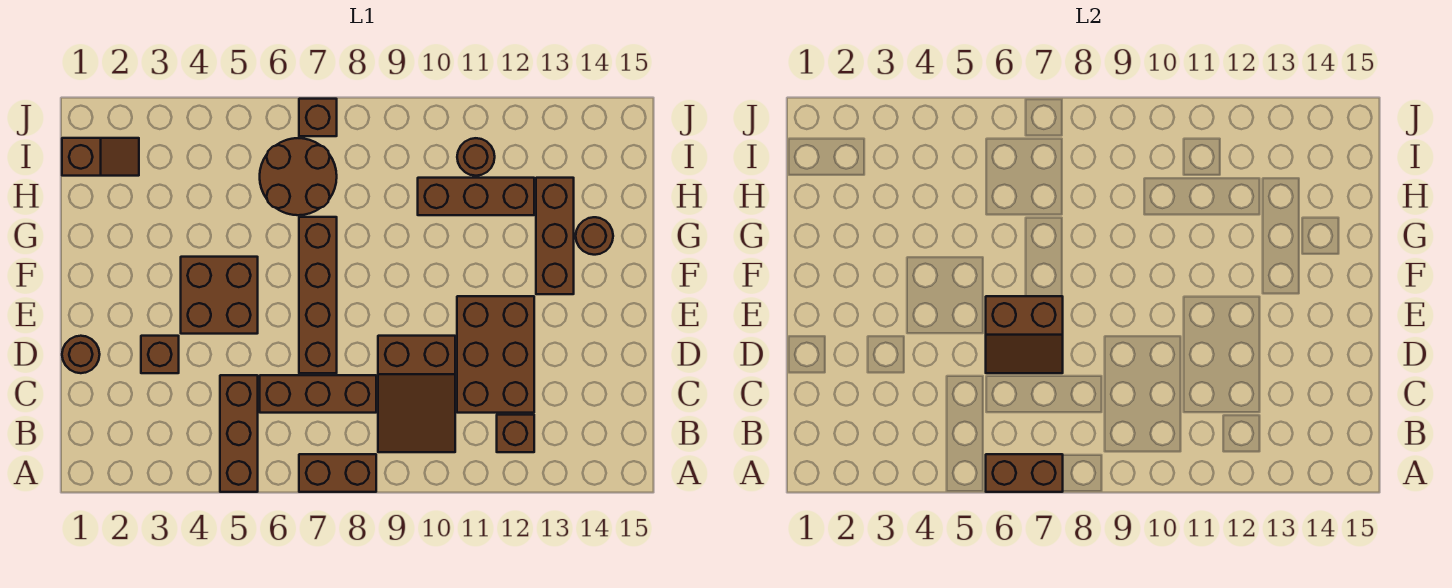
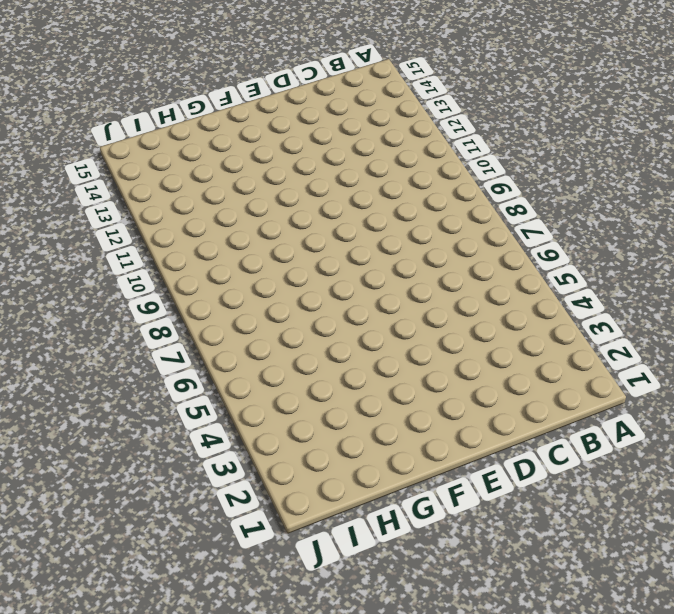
none -> brown brick A5:C5 level 1
none -> brown brick A7:A8 level 1
none -> brown slope B9:D10 level 1 top D

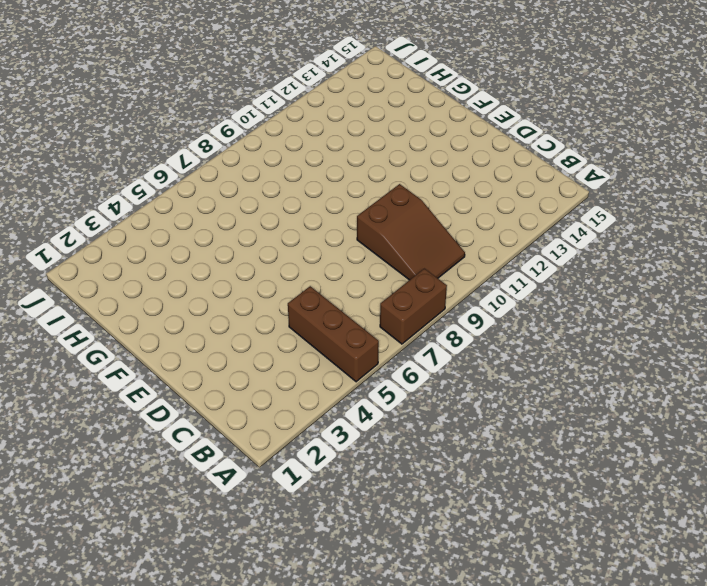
none -> brown brick B12 level 1
none -> brown brick C6:C8 level 1
none -> brown brick C11:E12 level 1

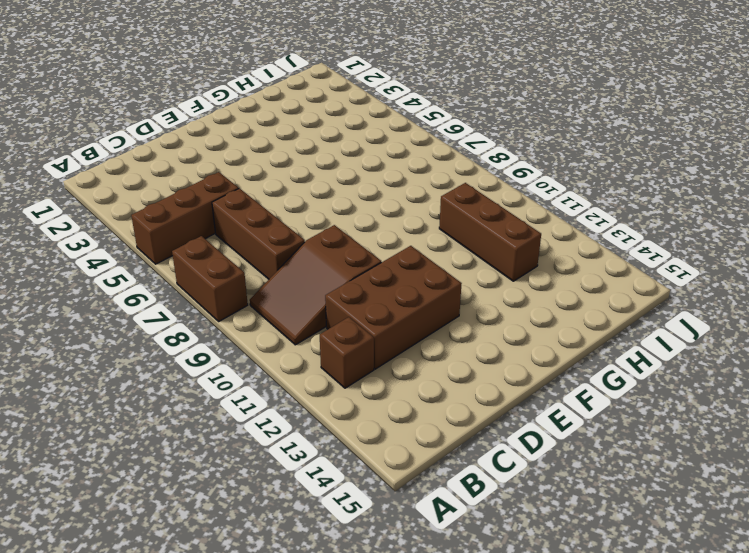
none -> brown round brick D1 level 1
none -> brown brick D3 level 1
none -> brown brick D7:G7 level 1

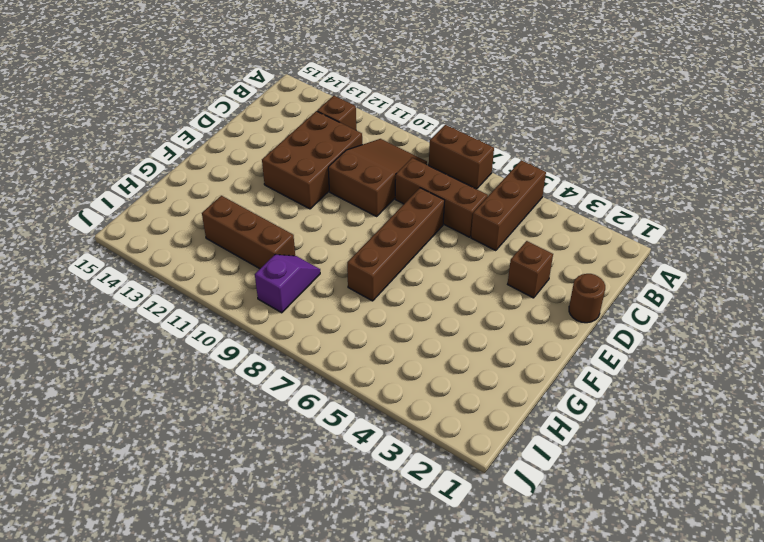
purple slope H9:I9 level 1 top I -> none
none -> brown brick E4:F5 level 1
none -> brown brick F13:H13 level 1
none -> brown round brick G14 level 1

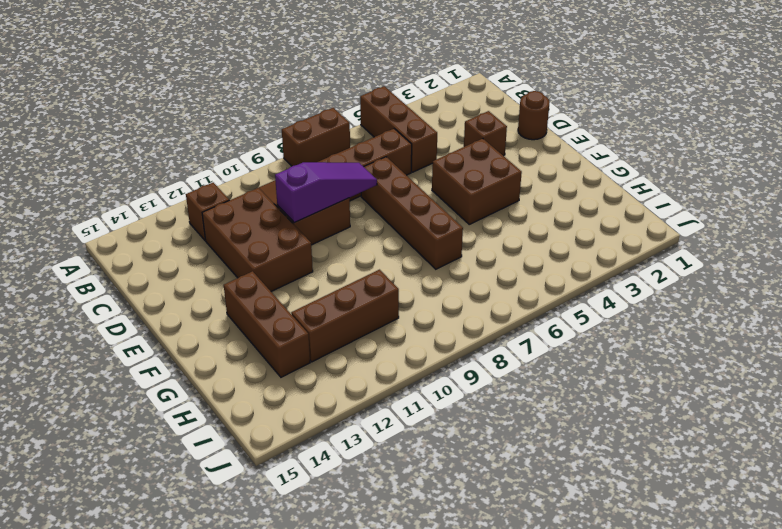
purple slope D8:D10 level 2 top 10 -> none
none -> brown round brick G14 level 1
none -> brown round brick H6:I7 level 1
none -> brown slope I1:I2 level 1 top 1

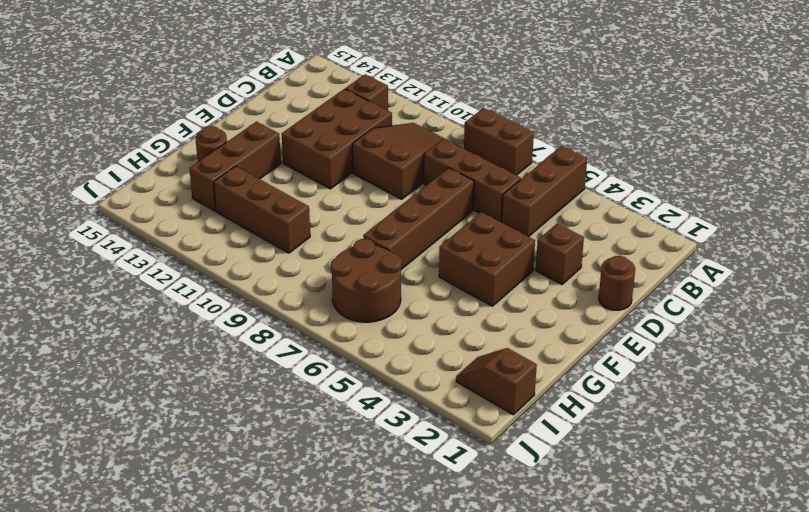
none -> brown round brick I11 level 1
none -> brown brick J7 level 1
none -> brown brick A6:A7 level 2

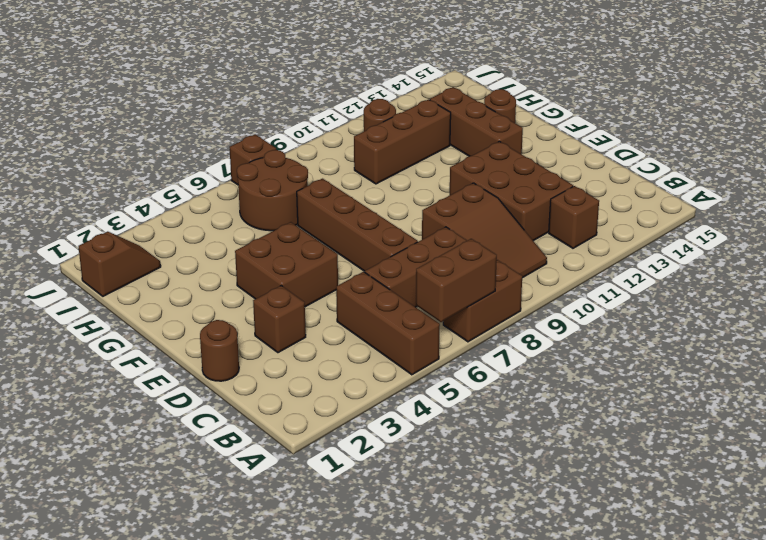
none -> brown slope D6:E7 level 2 top E

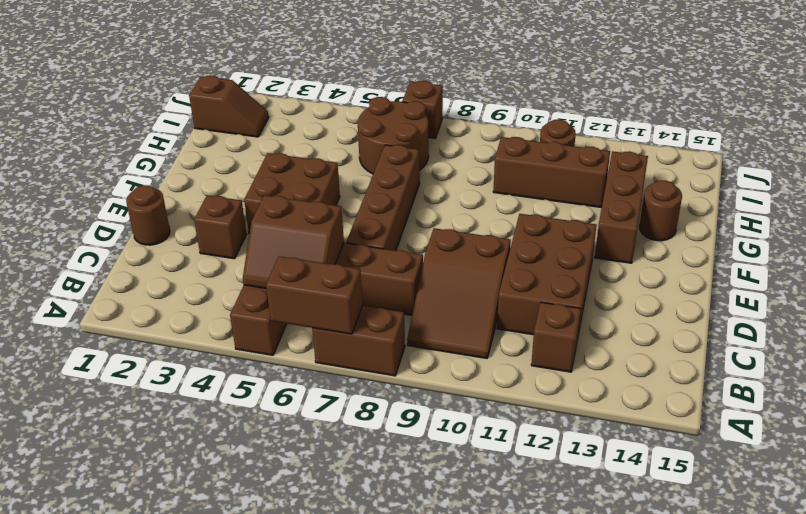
brown slope B5:C6 level 2 top C -> brown slope D6:E7 level 2 top E

